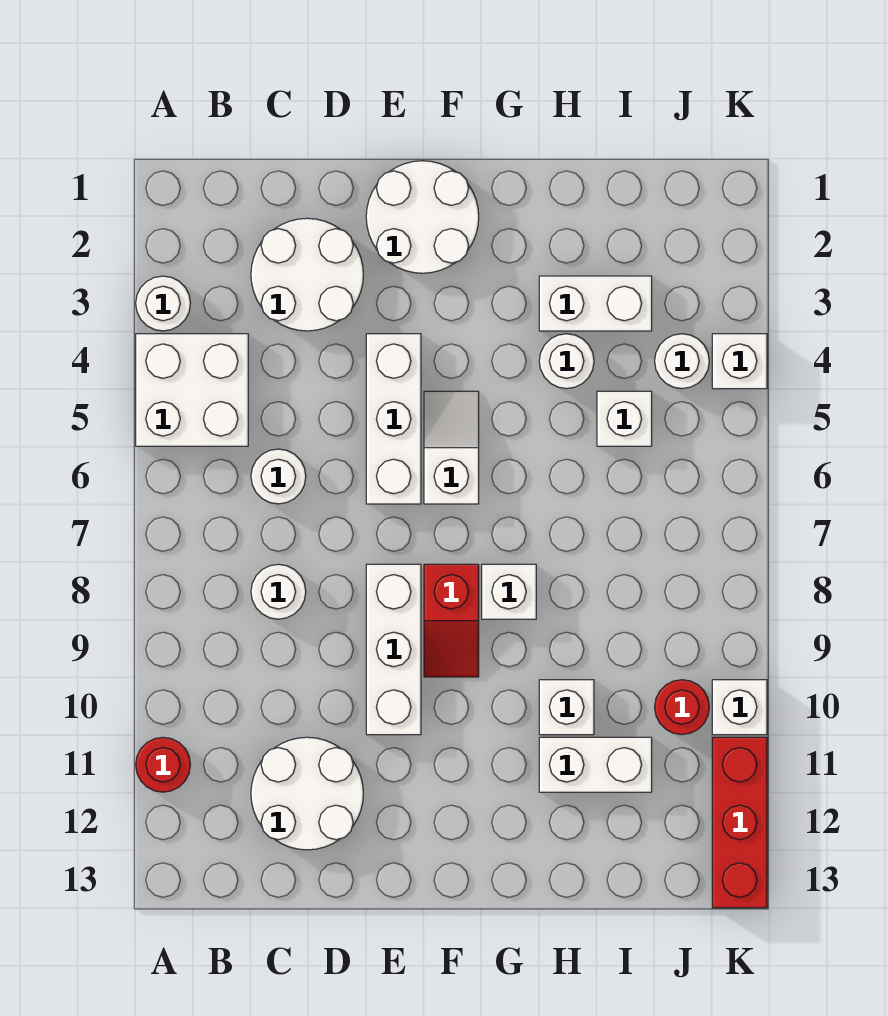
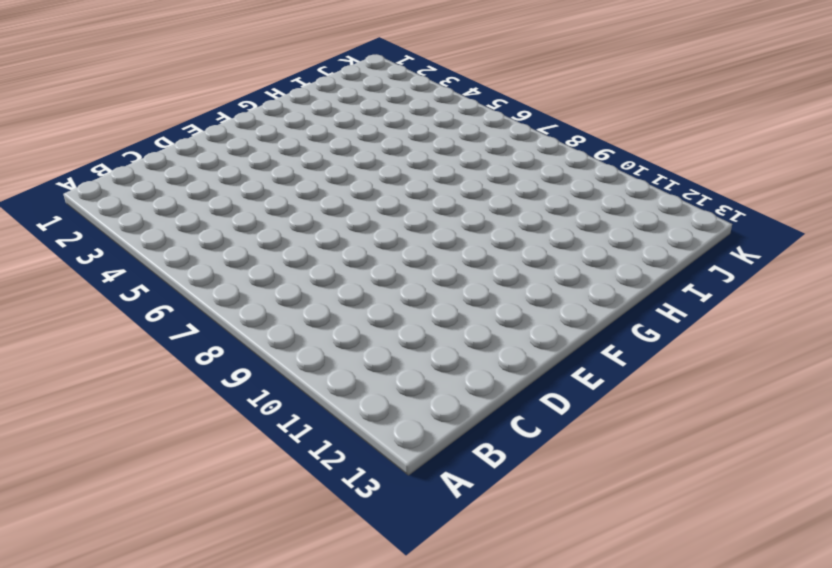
none -> white round brick A3 level 1
none -> white brick A4:B5 level 1
none -> red round brick A11 level 1

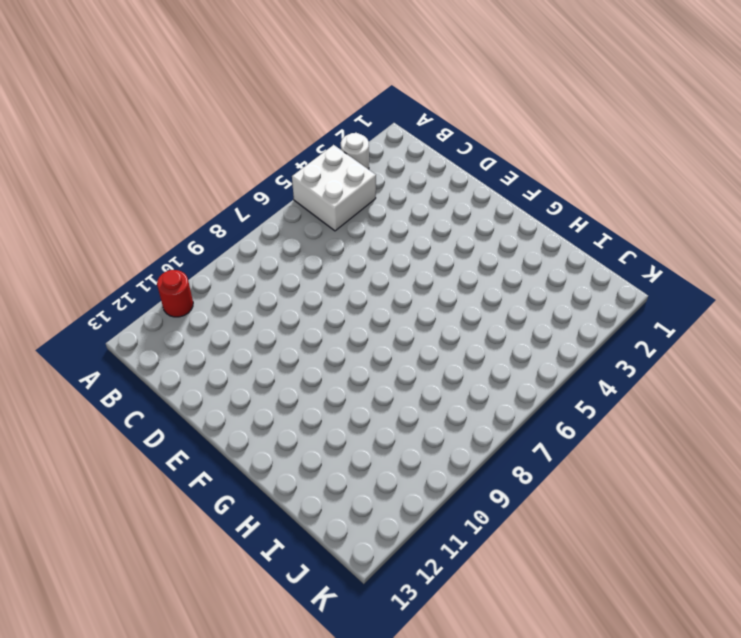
none -> white round brick C2:D3 level 1
none -> white round brick C6 level 1
none -> white round brick C8 level 1

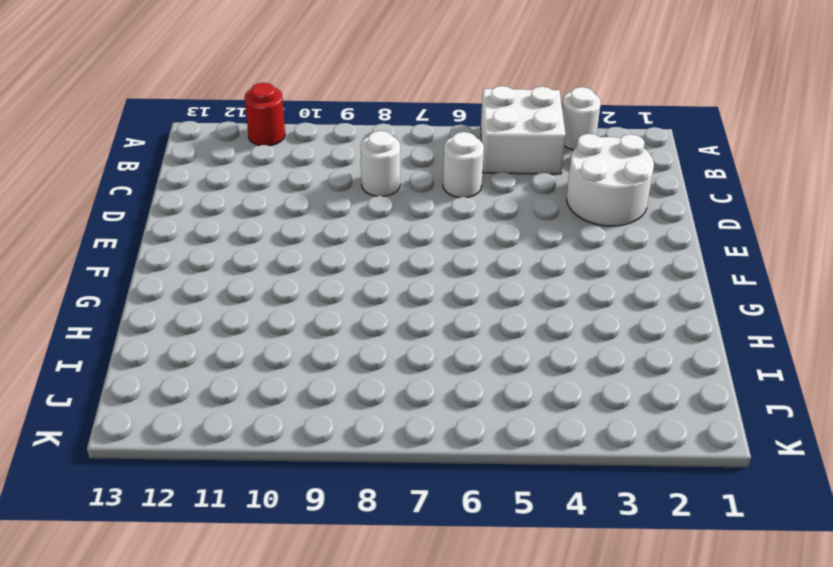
none -> white round brick C11:D12 level 1
none -> white round brick E1:F2 level 1
none -> white brick E4:E6 level 1

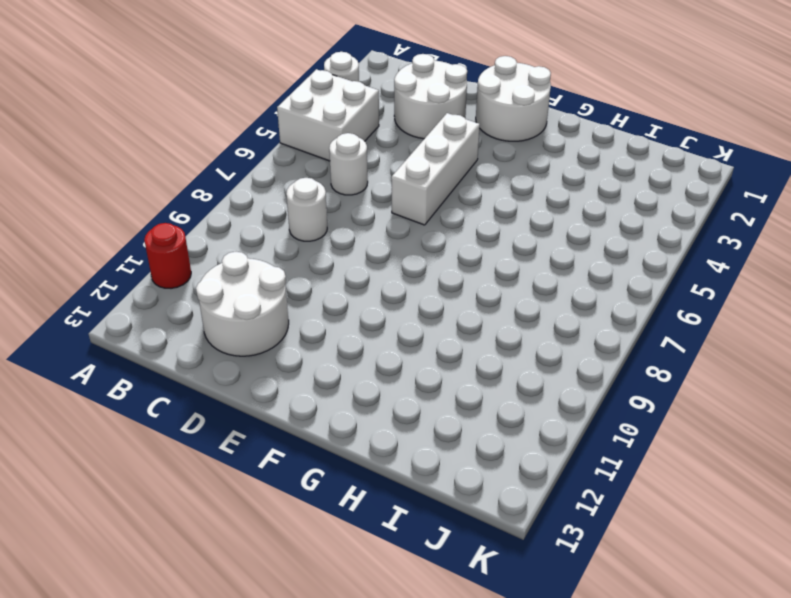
none -> white brick E8:E10 level 1
none -> white slope F5:F6 level 1 top 6
none -> red slope F8:F9 level 1 top 8

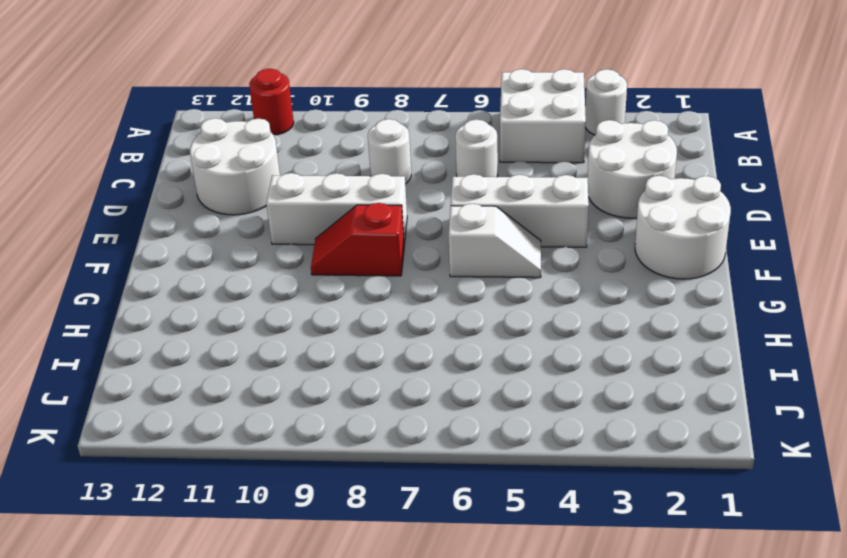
none -> white brick G8 level 1
none -> white brick H3:I3 level 1
none -> white round brick H4 level 1

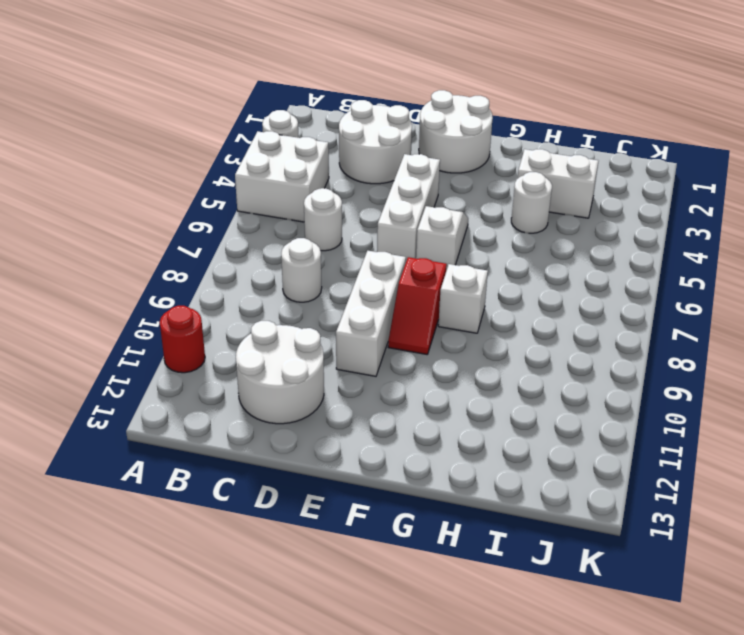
none -> white brick H10 level 1
none -> white brick H11:I11 level 1
none -> white brick I5 level 1

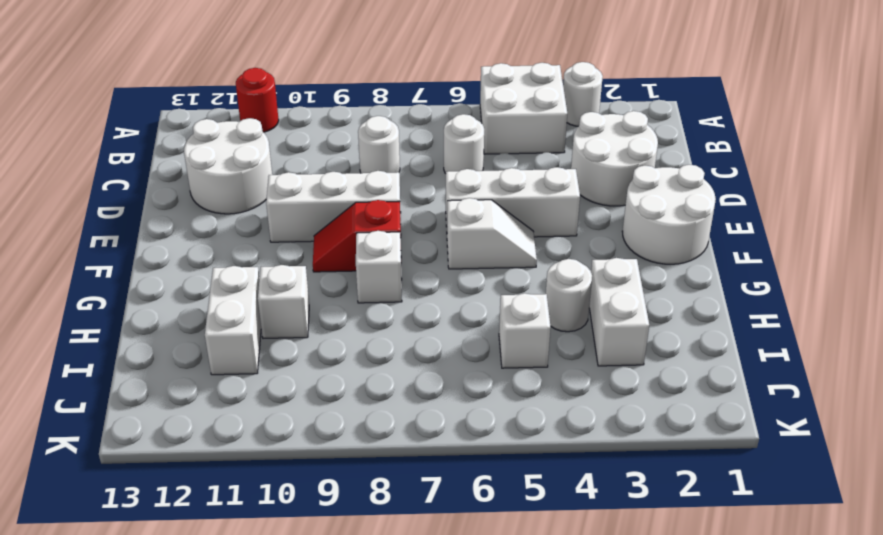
none -> white round brick J4 level 1
none -> red round brick J10 level 1
none -> white brick K4 level 1

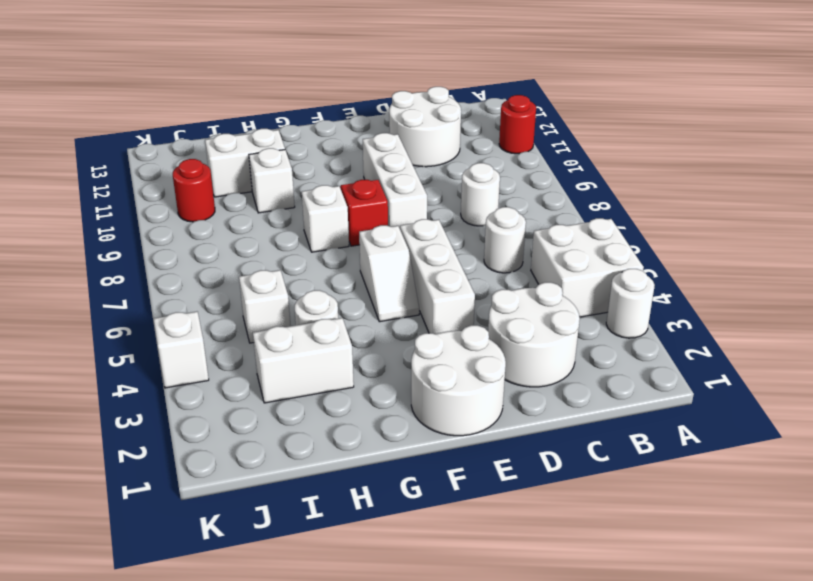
none -> white round brick J4 level 1
none -> white brick K10 level 1
none -> red brick K11:K13 level 1

